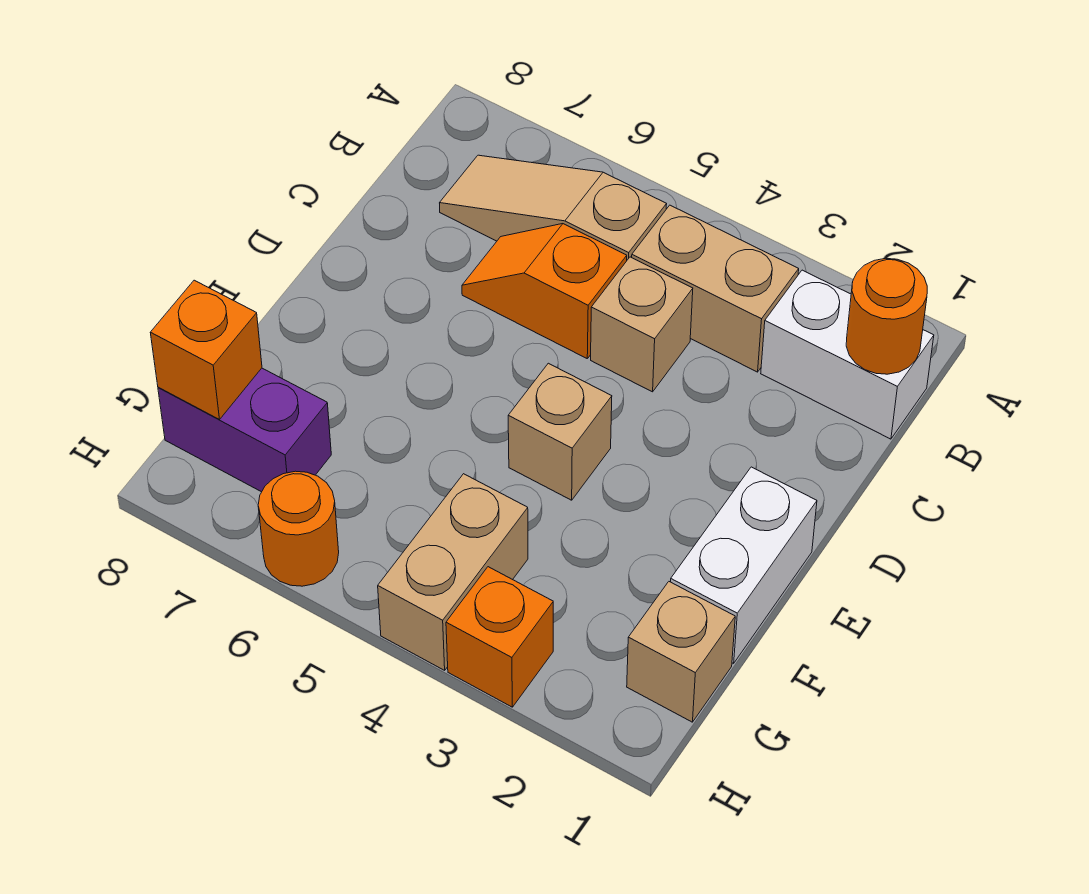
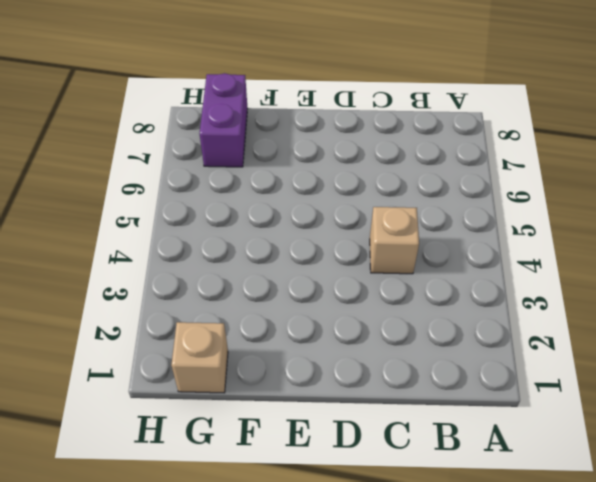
none -> white brick B1:B2 level 1
none -> tan brick B3:B4 level 1
none -> tan slope B5:B7 level 1 top 5

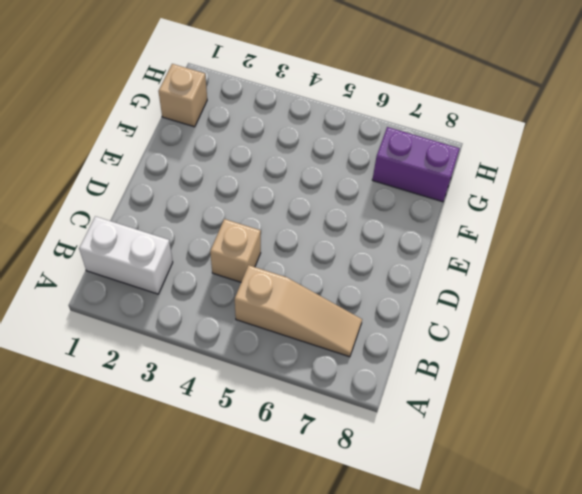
none -> tan brick B3:B4 level 1
none -> orange slope C5:C6 level 1 top 5
none -> white brick E1:F1 level 1

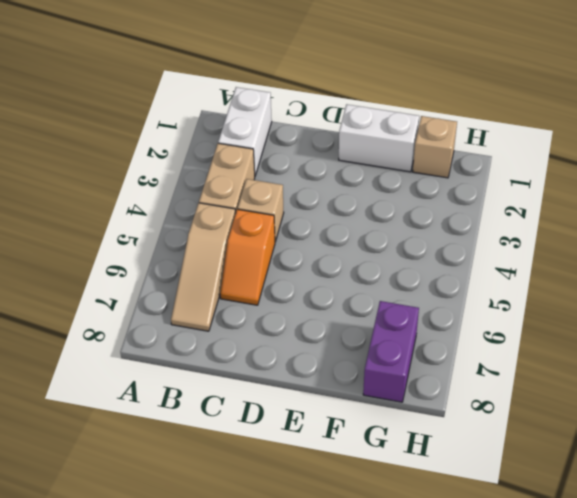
none -> tan brick E4 level 1
none -> tan brick G4:H4 level 1
none -> orange brick H3 level 1

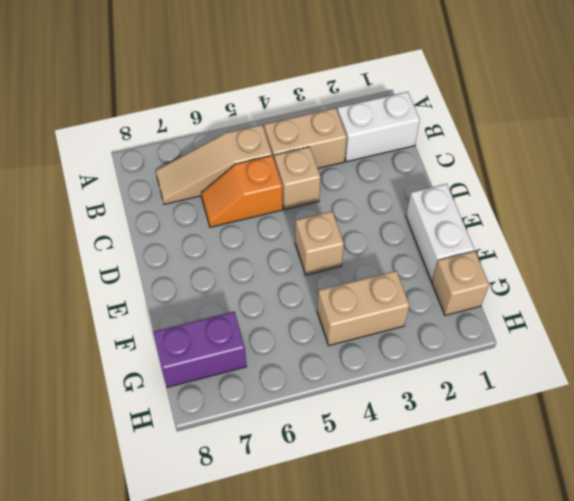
tan brick G3:G4 level 1 -> tan brick G4:H4 level 1
none -> orange brick H3 level 1
none -> orange round brick H6 level 1
none -> orange round brick B1 level 2

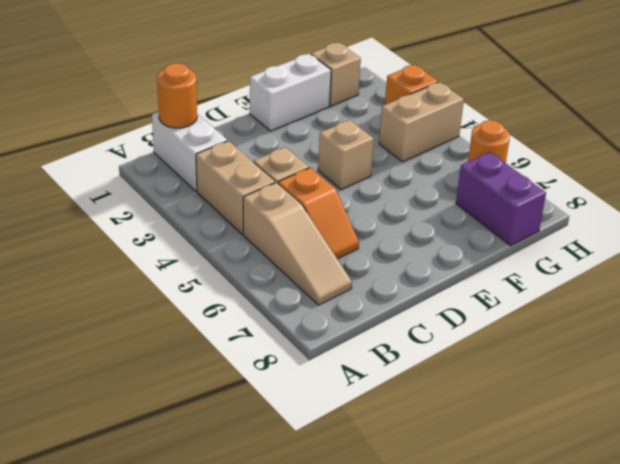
none -> orange brick G8 level 2

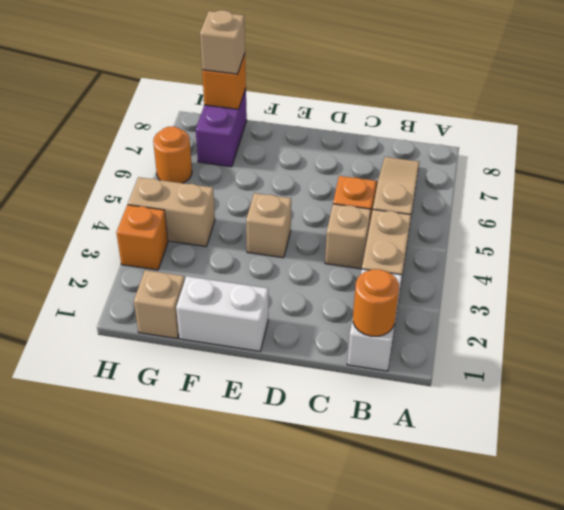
tan brick G8 level 3 -> none

